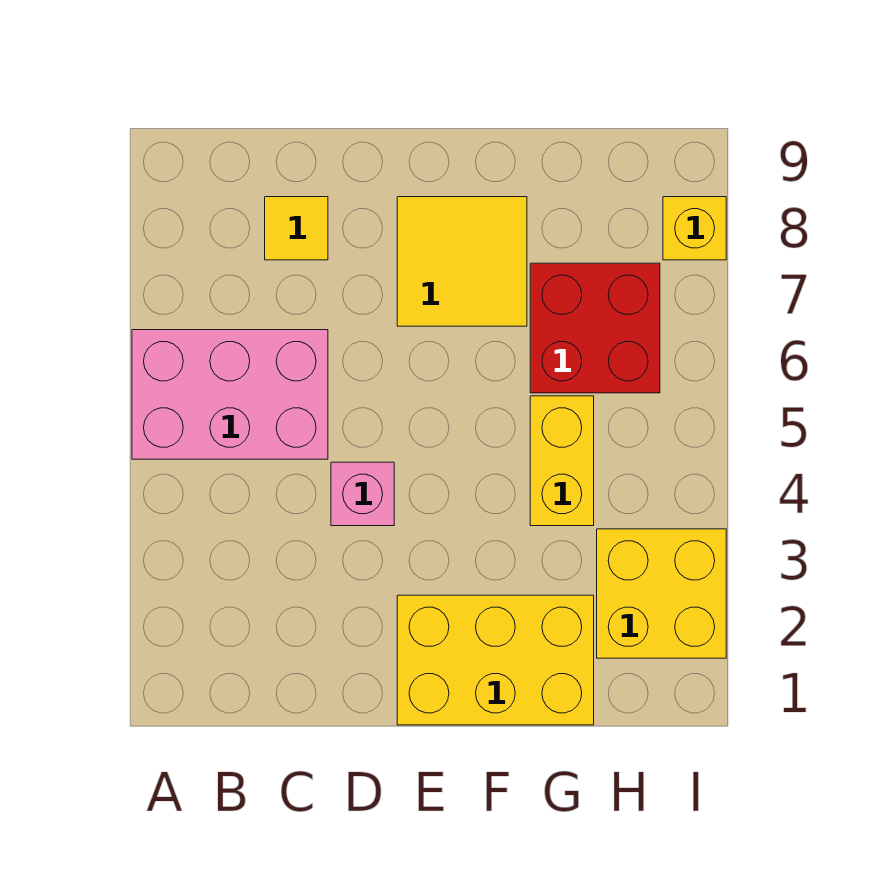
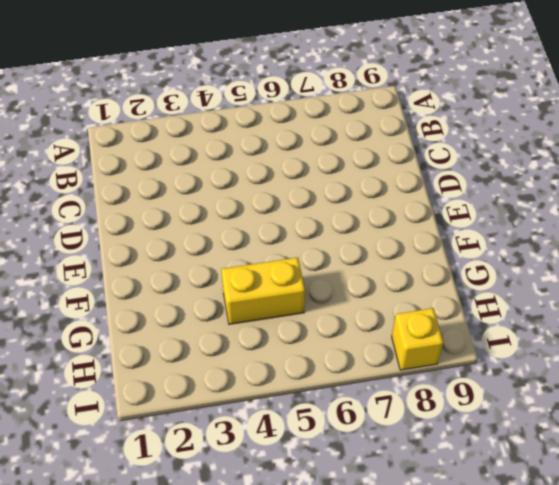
none -> pink brick A5:C6 level 1
none -> yellow tile C8 level 1

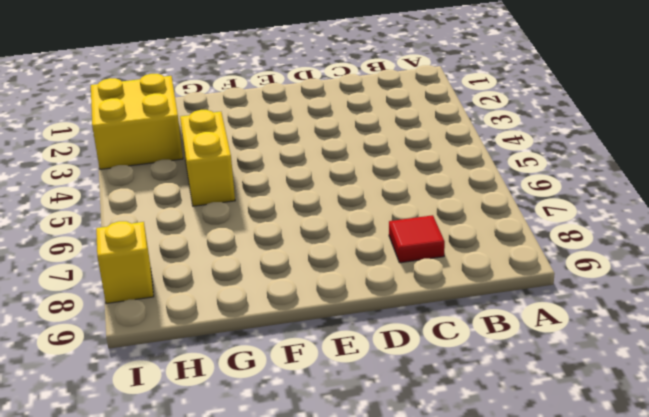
red tile C8 level 1 -> yellow tile C8 level 1
none -> pink brick A5:C6 level 1
none -> pink brick D4 level 1

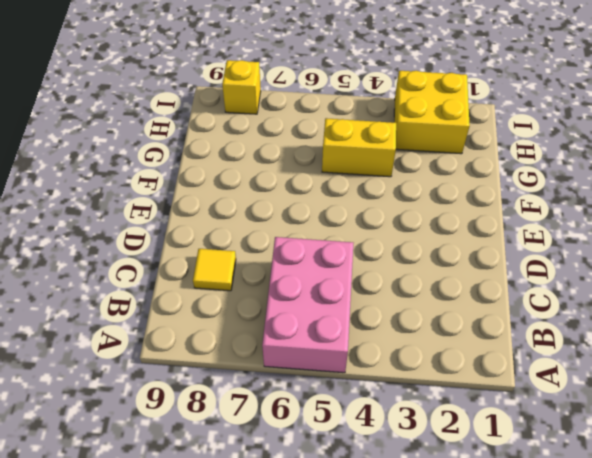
none -> pink brick D4 level 1
none -> yellow brick E1:G2 level 1

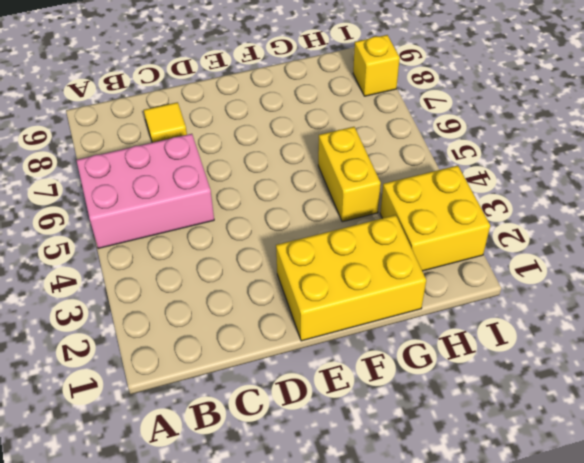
none -> pink brick D4 level 1
none -> yellow tile E7:F8 level 1

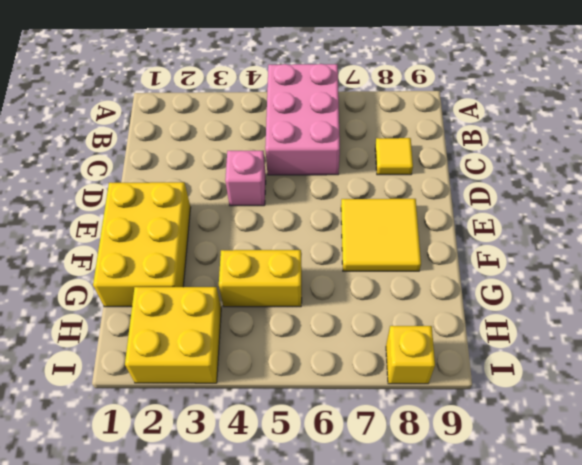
none -> red brick G6:H7 level 1

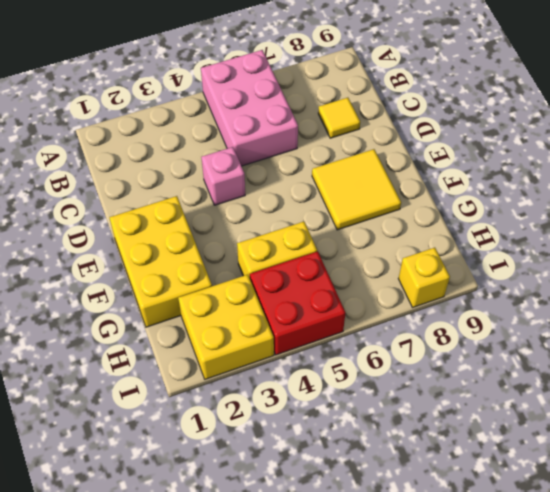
red brick H4:I5 level 1 -> red brick G6:H7 level 1

